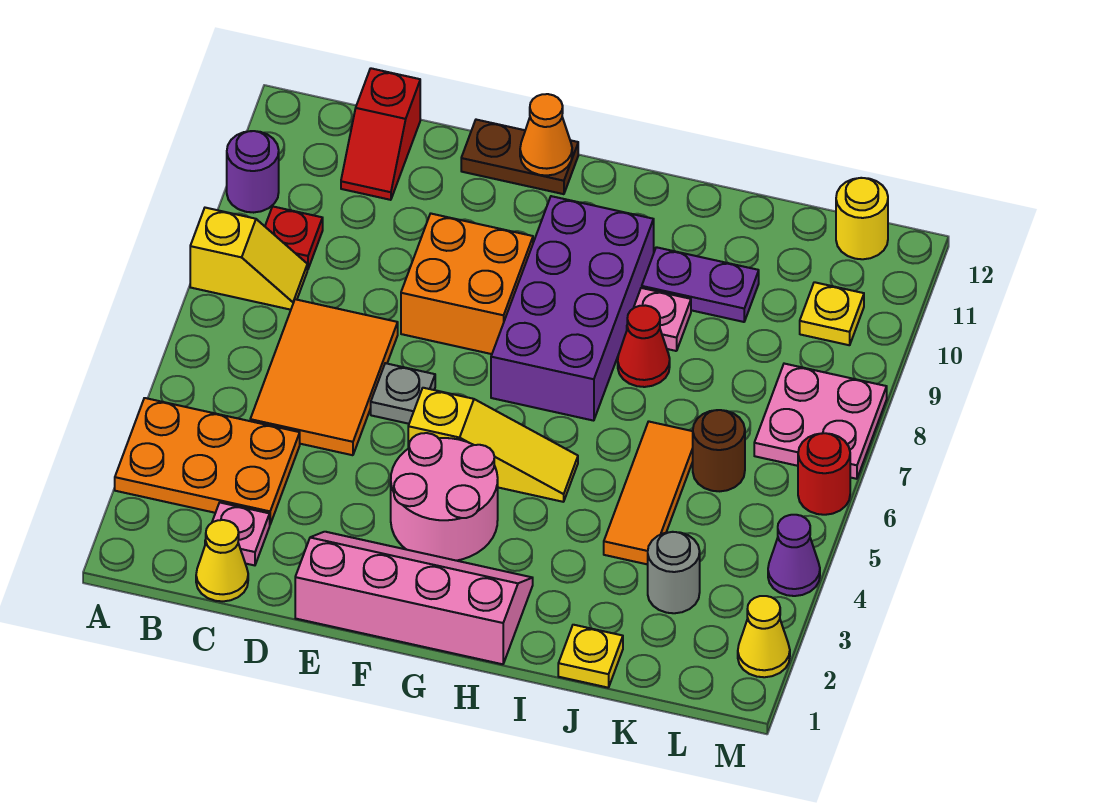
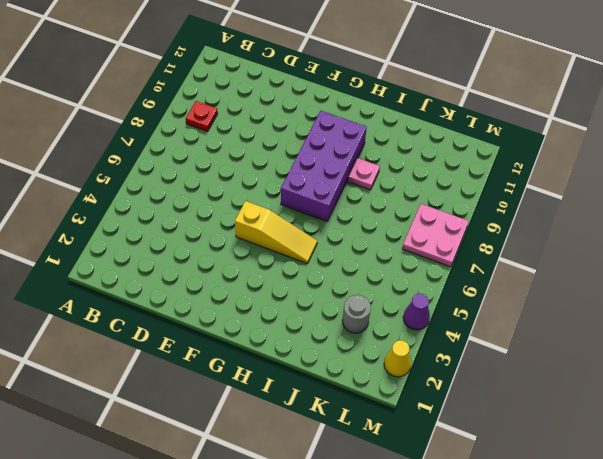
none -> orange plate A3:C4 level 1
none -> yellow slope A8:B8 level 1 top A
none -> purple round brick A10 level 1

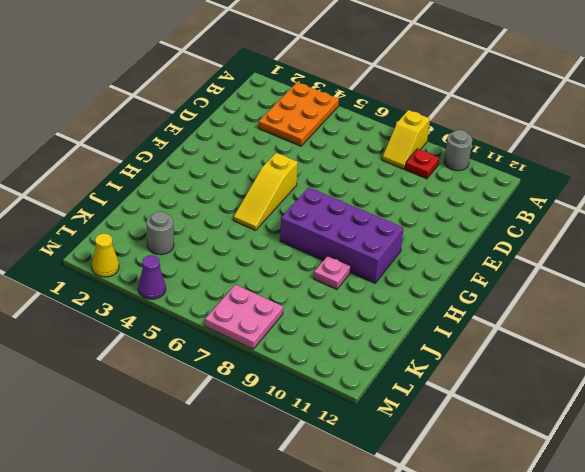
grey round brick A10 level 1 -> purple round brick A10 level 1
none -> yellow cone C1 level 1
none -> pink plate C2 level 1
none -> orange tile C5:D7 level 1

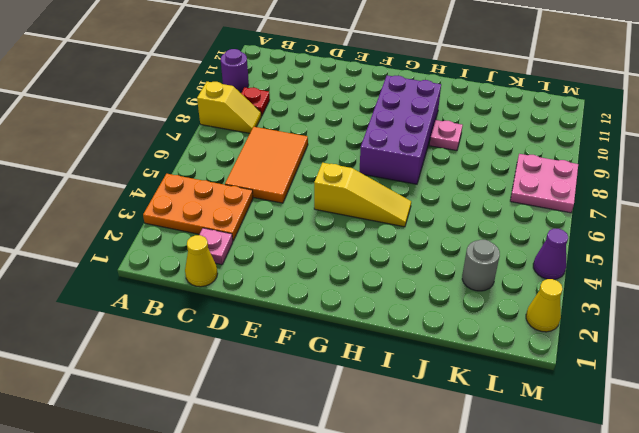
none -> red slope C11:C12 level 1 top 12
none -> pink slope E1:H2 level 1 top 1
none -> grey plate E6 level 1

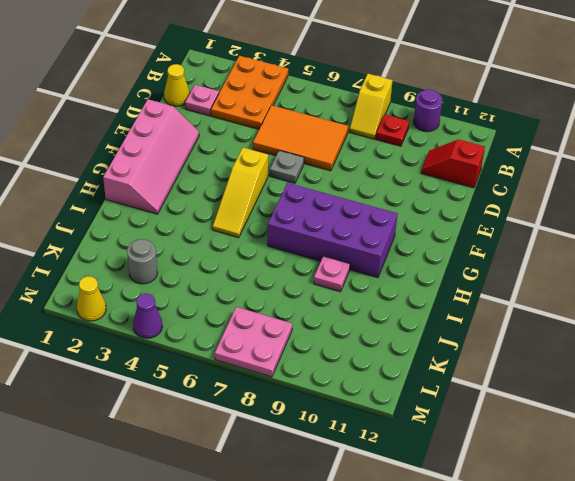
none -> orange brick E8:F9 level 1
none -> brown plate E12:F12 level 1
none -> pink round brick F3:G4 level 1

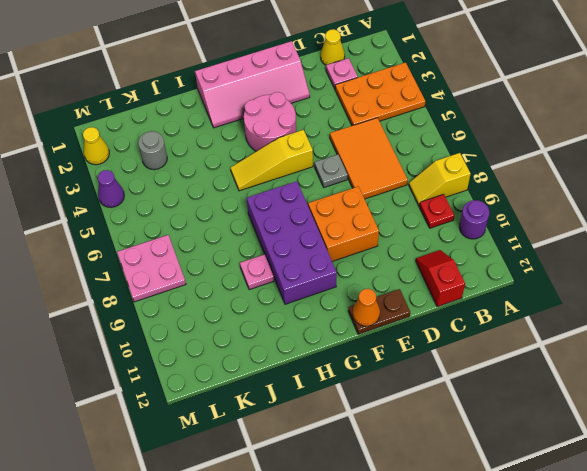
none -> red cone I8 level 1
none -> purple plate I10:J10 level 1
none -> yellow plate J1 level 1

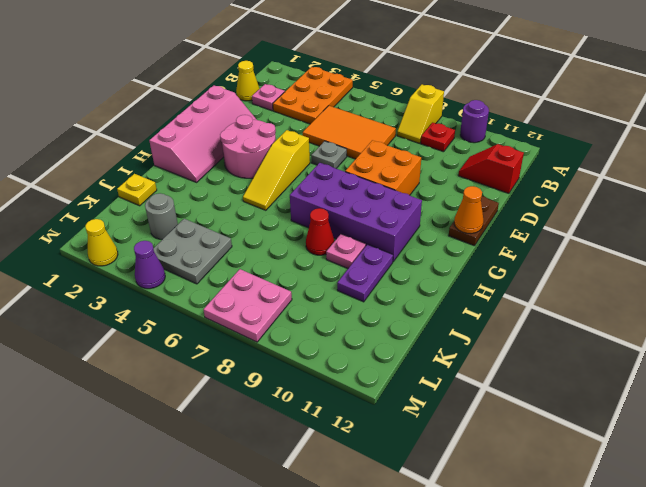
grey plate K4:L5 level 1 -> none
none -> orange tile J4:J6 level 1
none -> brown round brick K6 level 1
none -> yellow plate L10 level 1

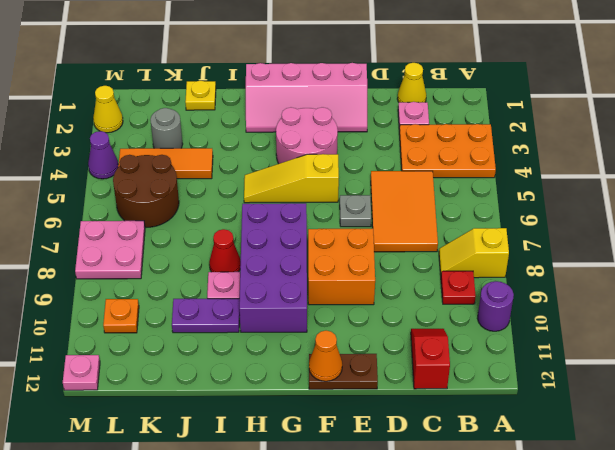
orange tile J4:L4 level 1 -> orange tile J4:J6 level 1
brown round brick K5:L6 level 1 -> brown round brick K6 level 1
orange plate L10 level 1 -> yellow plate L10 level 1
pink plate M12 level 1 -> none
none -> yellow round brick L12 level 1
none -> red round brick M6 level 1

